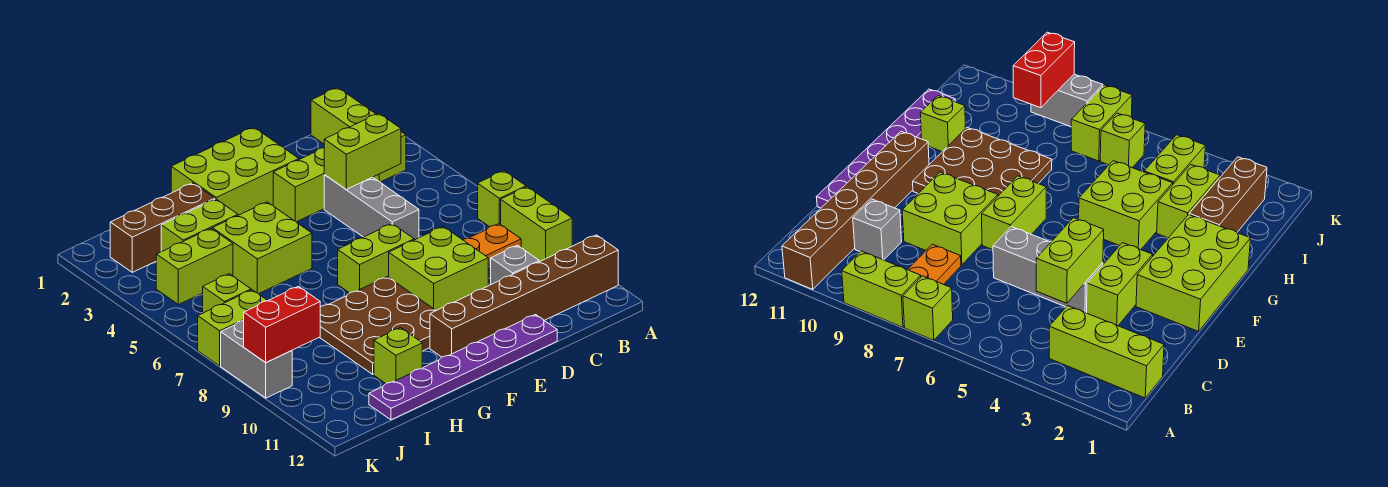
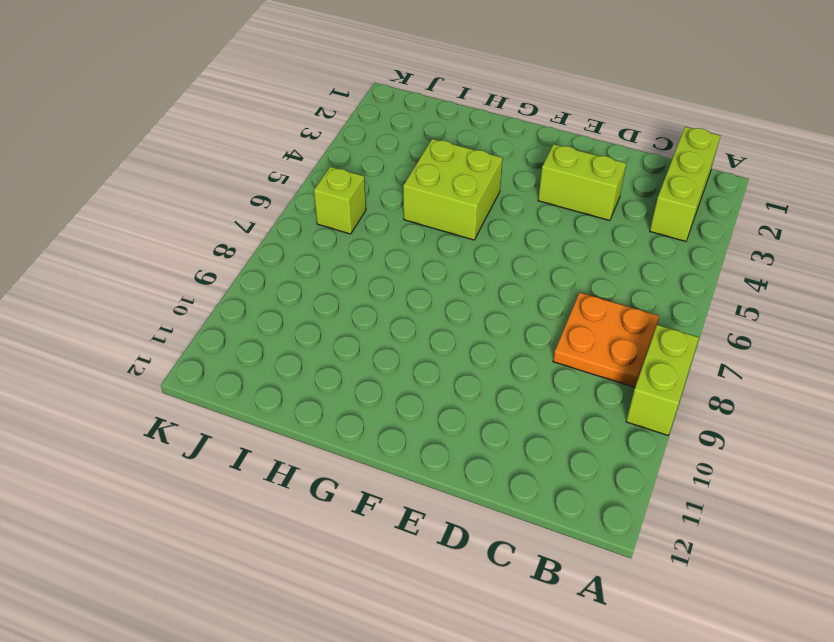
orange plate B7:C8 level 1 -> orange plate B8:C8 level 1
none -> lime brick A7 level 1
none -> brown brick A11:F11 level 1
none -> grey brick C10 level 1

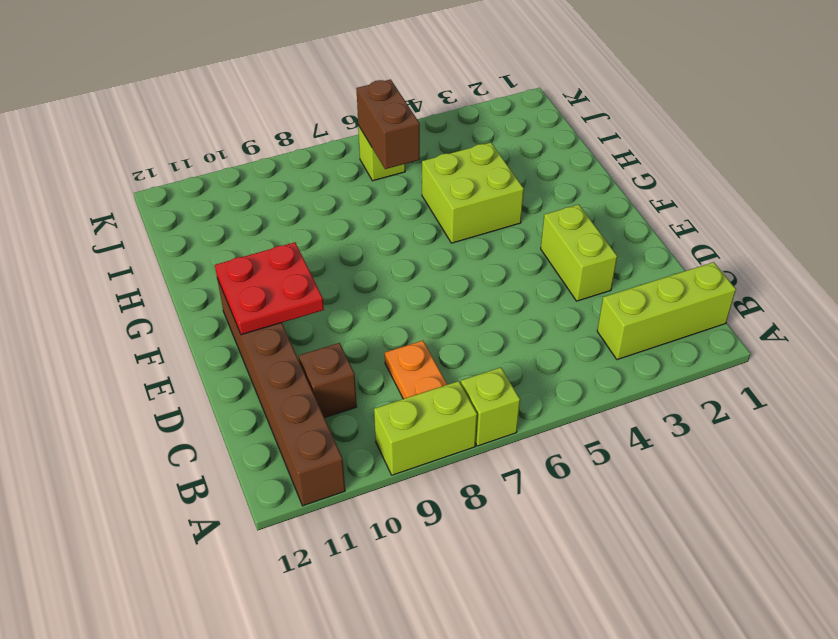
brown brick C10 level 1 -> grey brick C10 level 1
red plate E10:F11 level 2 -> none
brown brick I6:J6 level 2 -> none
none -> grey brick D4:D6 level 1
none -> lime brick D8:E9 level 1
none -> purple plate D12:I12 level 1

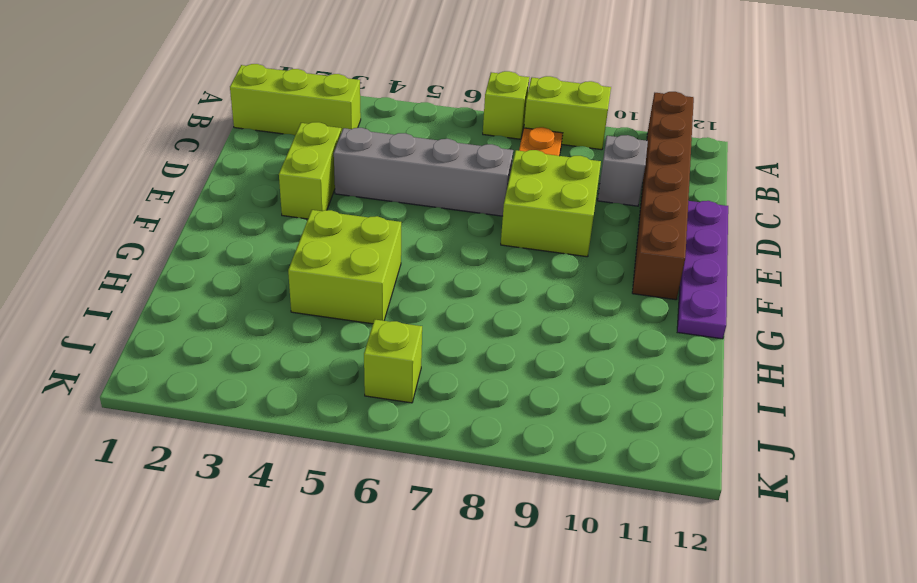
grey brick D4:D7 level 1 -> grey brick D4:D6 level 1
purple plate D12:G12 level 1 -> purple plate D12:I12 level 1
none -> lime brick E1:G2 level 1
none -> lime brick E7:F7 level 1
none -> brown plate F8:H10 level 1

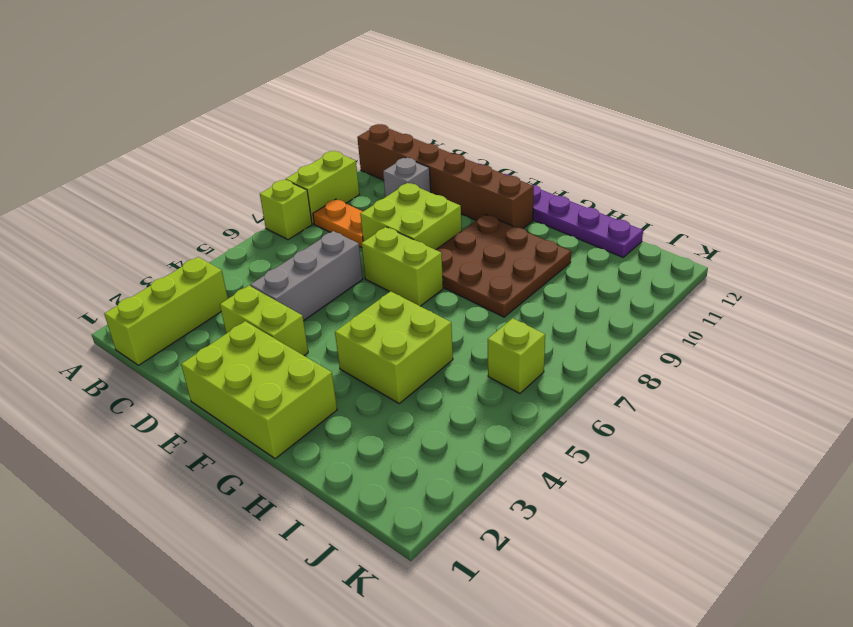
none -> brown brick H2:J2 level 1
none -> lime brick H3:I3 level 1
none -> lime brick H11 level 1

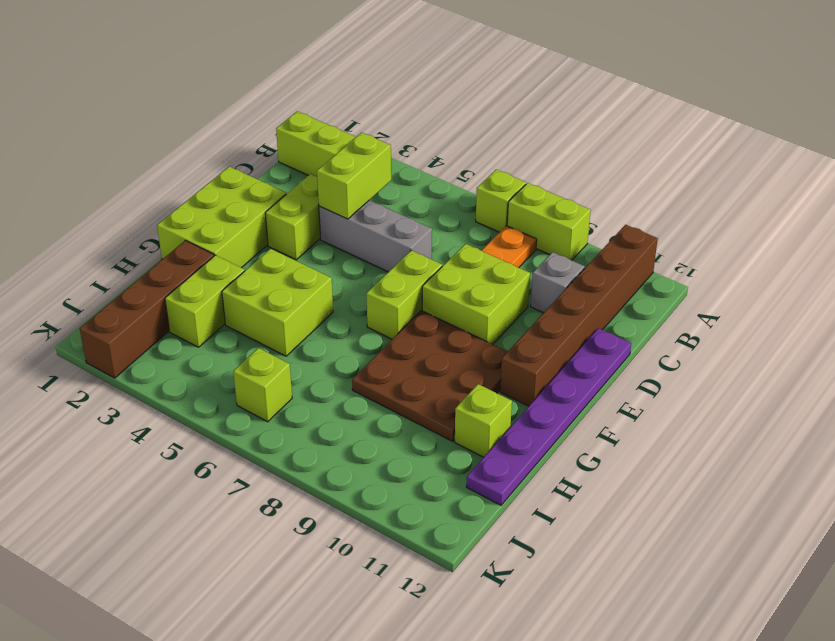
brown brick H2:K2 level 1 -> brown brick H2:J2 level 1
none -> lime brick I4:J4 level 1
none -> lime brick J7:K7 level 1
none -> grey brick K8:K9 level 1

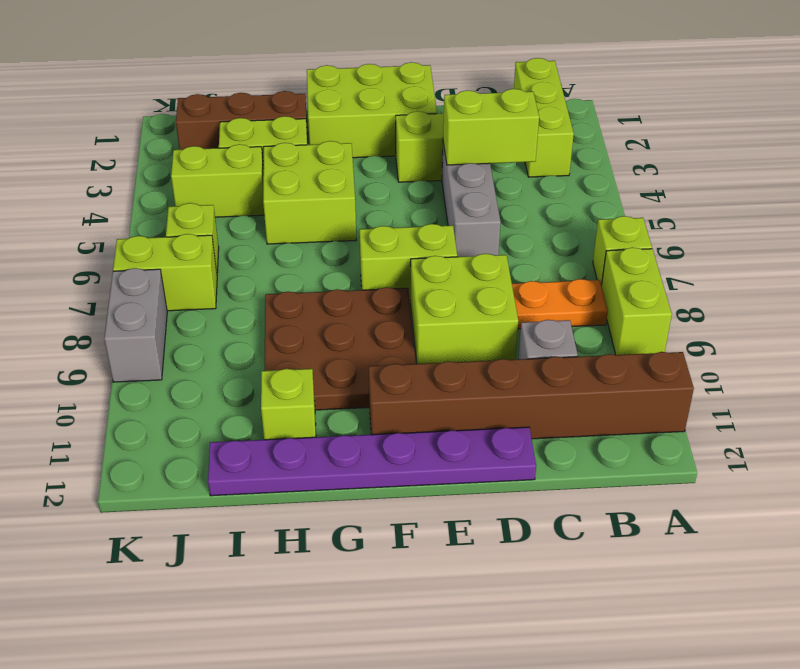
none -> red brick J9:K9 level 2

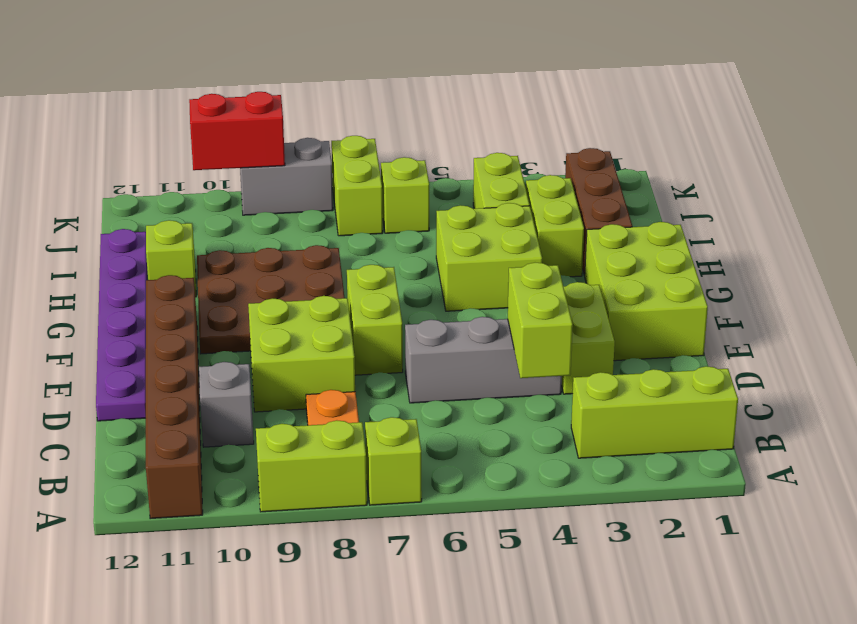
red brick K9:K10 level 2 -> red brick J9:K9 level 2

